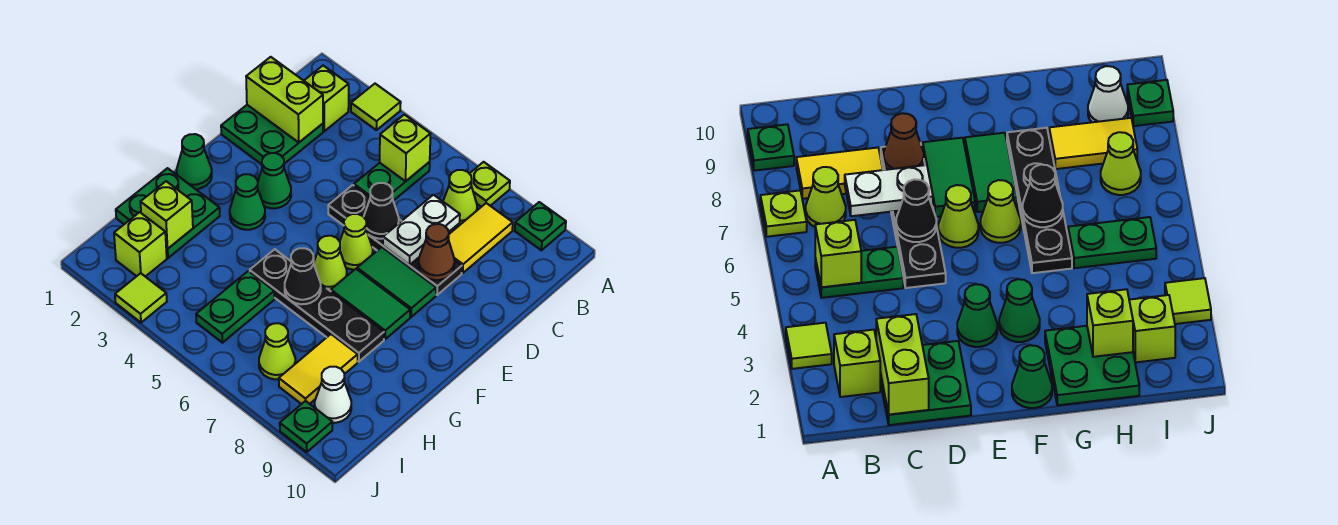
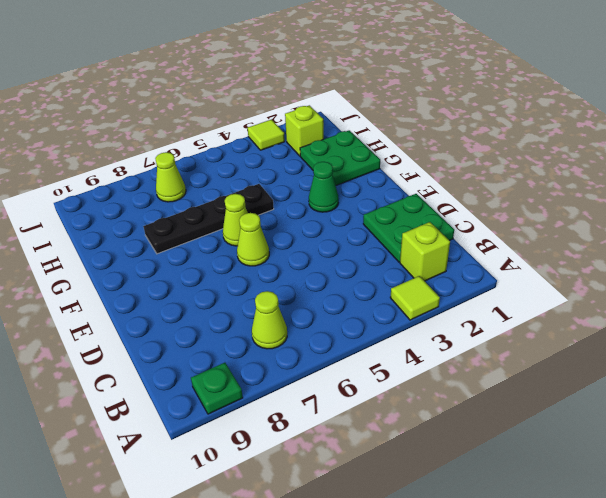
none -> lime plate A7 level 1
none -> green plate B5:C5 level 1
none -> yellow tile B8:C8 level 1
none -> black plate D5:D8 level 1

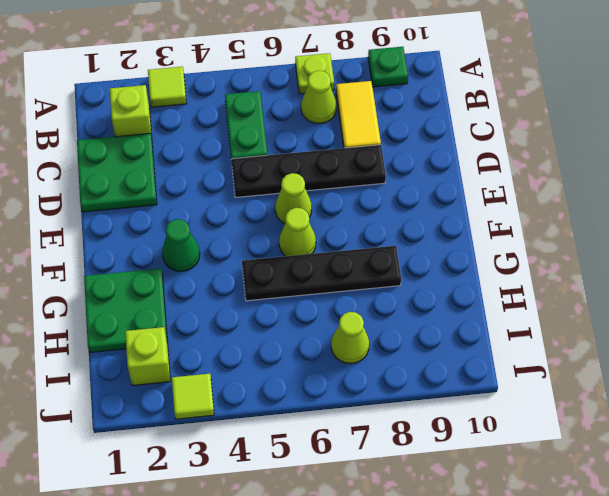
none -> green cone E3 level 1
none -> green tile E7:E8 level 1
none -> green cone F1 level 1
none -> green tile F7:F8 level 1

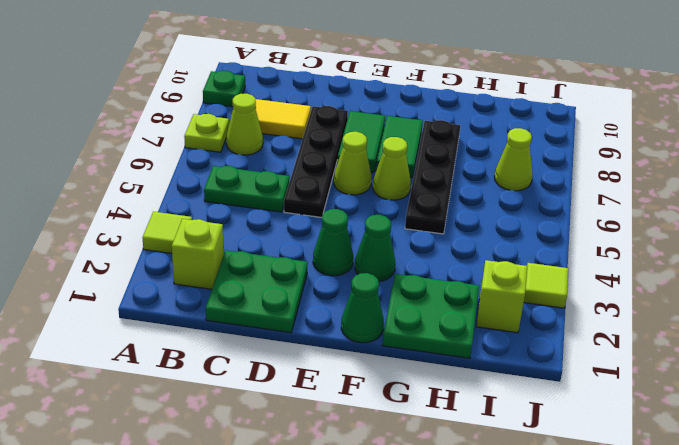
none -> green plate H5:I5 level 1
none -> yellow tile H8:I8 level 1
none -> white cone I9 level 1
none -> green plate J9 level 1

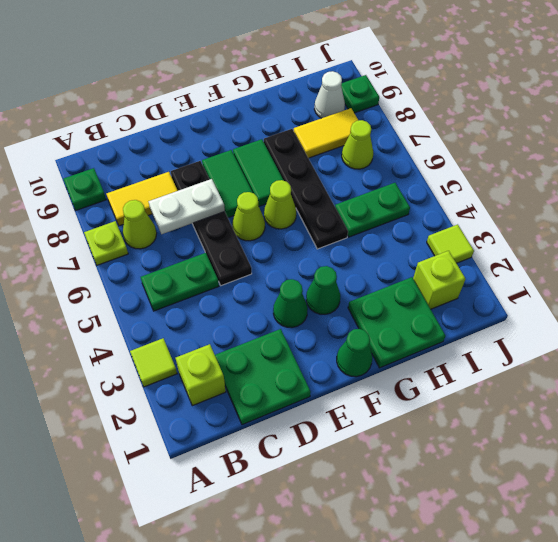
none -> lime brick B5 level 2
none -> lime brick C1:C2 level 2
none -> black cone D6 level 2
none -> brown cone D8 level 2

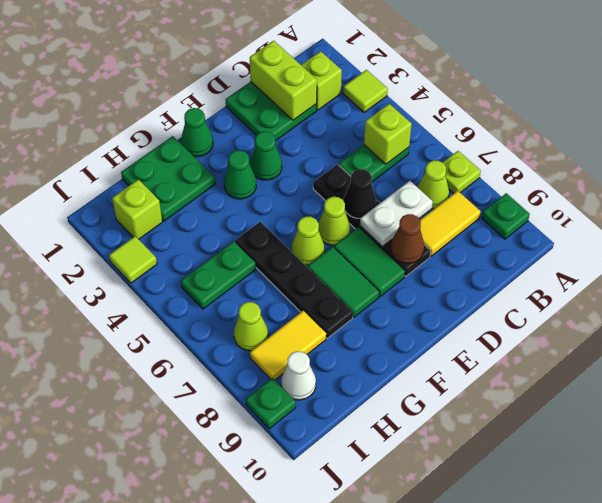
none -> black cone G6 level 2
none -> lime brick H2 level 2

